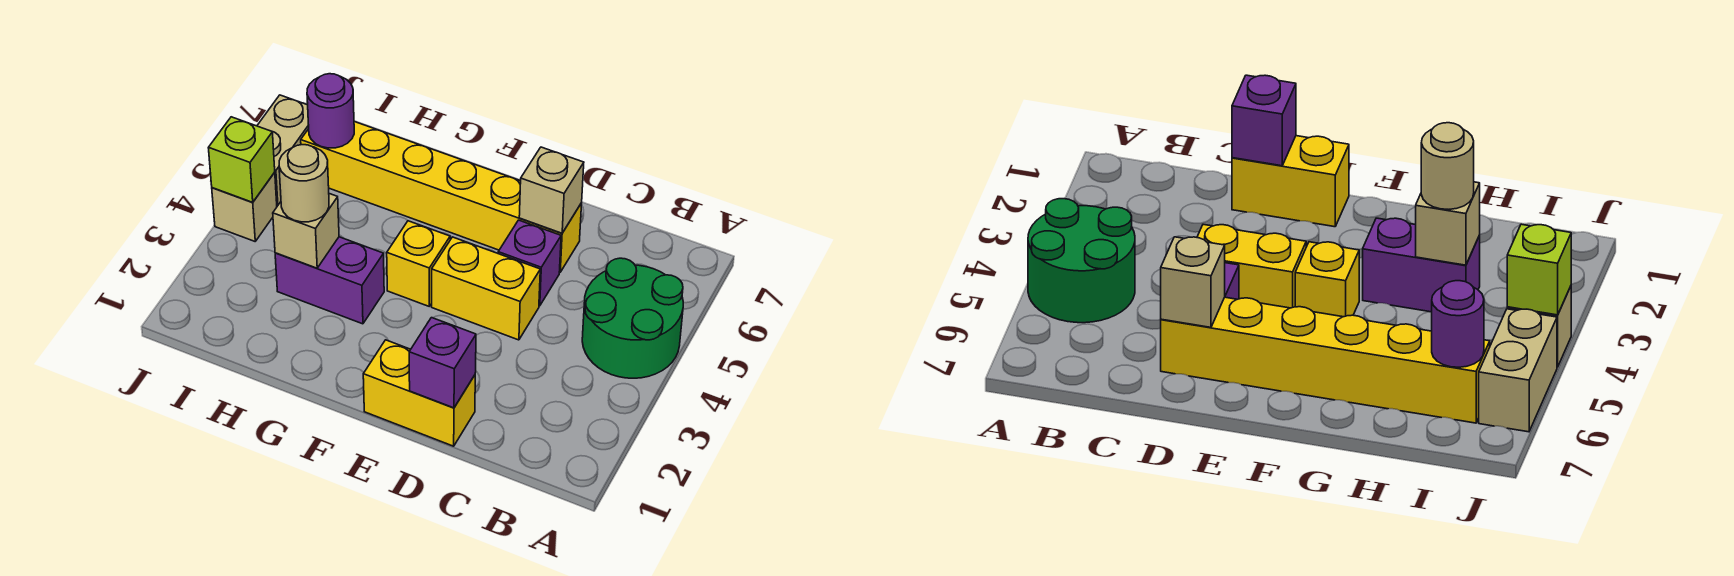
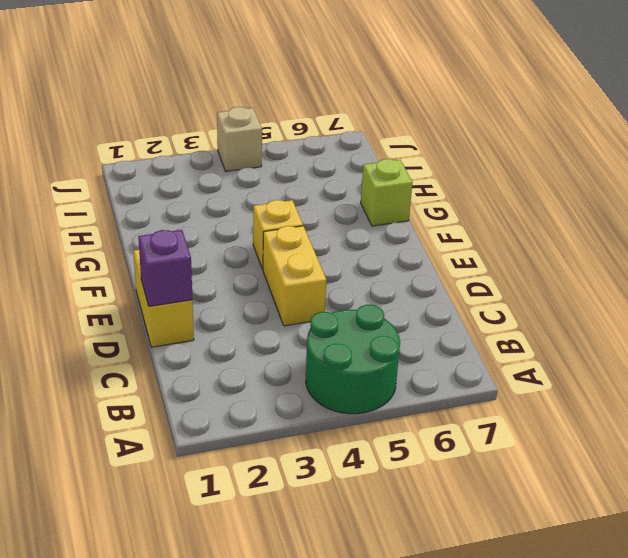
lime brick G7 level 1 -> lime brick J4 level 2
none -> purple brick D5 level 1
none -> yellow brick D6:I6 level 1
none -> purple brick G3:H3 level 1

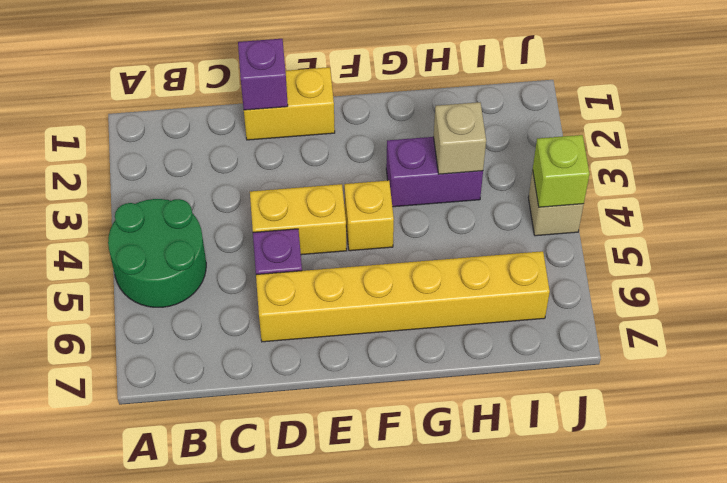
none -> tan brick J5:J6 level 1
none -> tan brick D6 level 2
none -> purple round brick I6 level 2

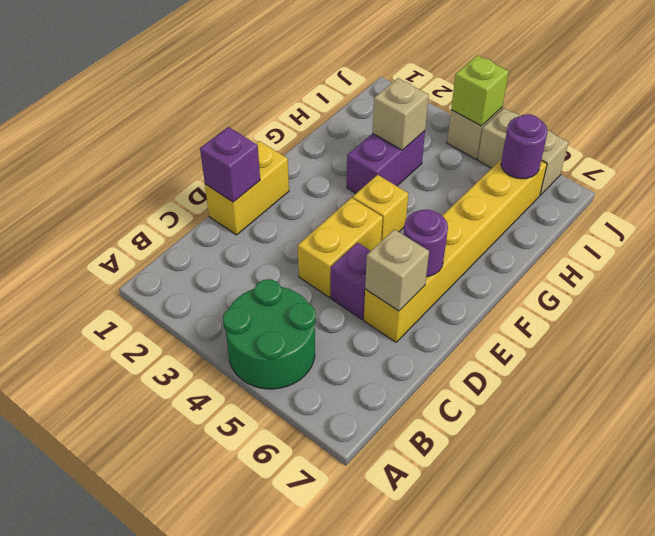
purple round brick E6 level 2 -> none
none -> tan round brick H3 level 3

